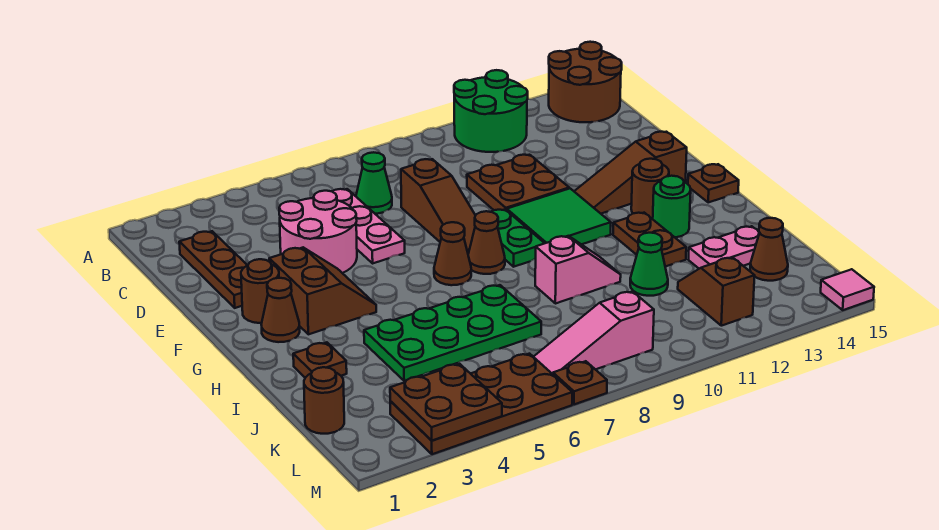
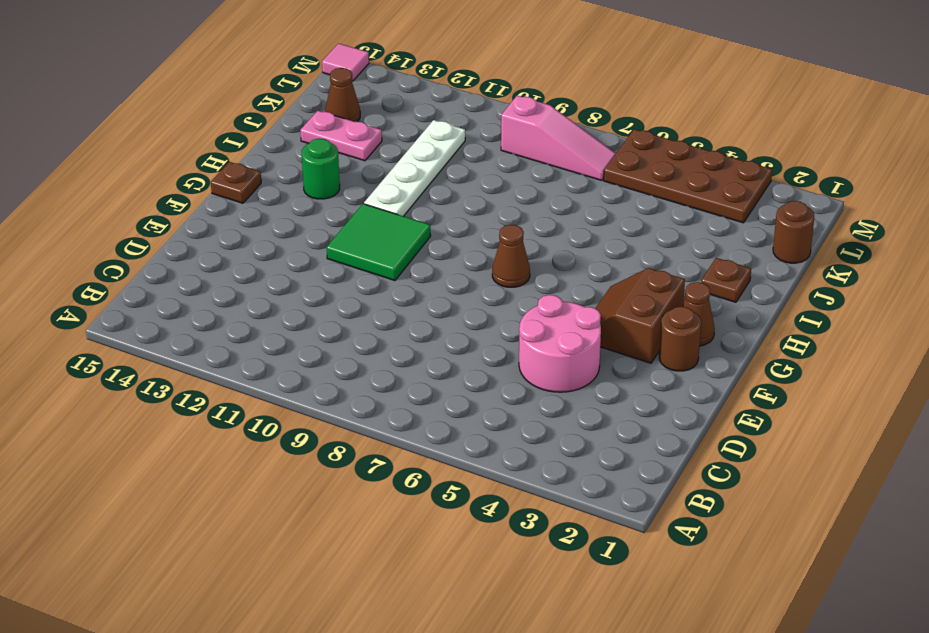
white plate H11:K11 level 1 -> green cone J11 level 1
none -> green round brick A11:B12 level 1
none -> brown round brick A14:B15 level 1
none -> brown plate C2:E2 level 1
none -> pink plate C6:E6 level 1

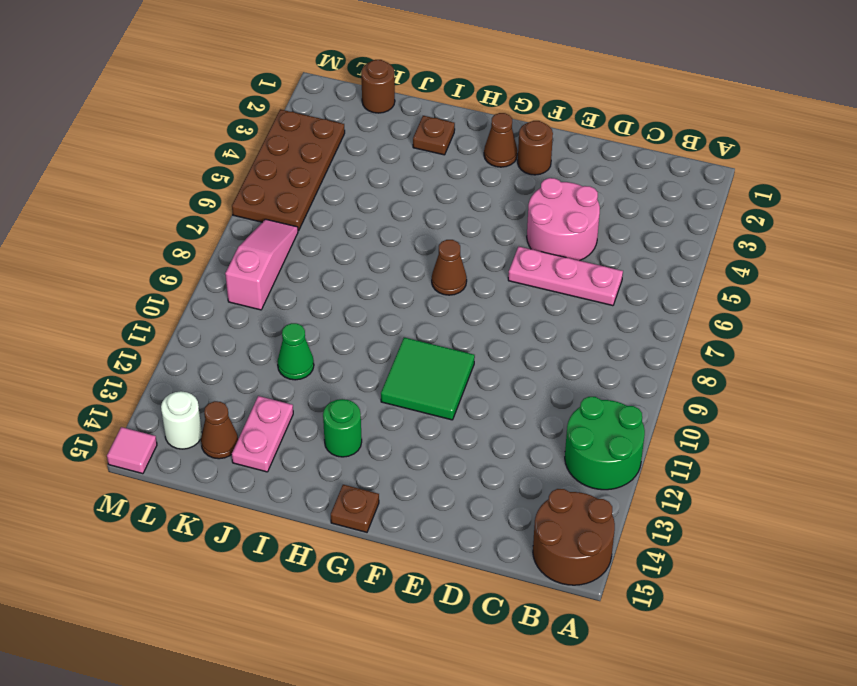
white round brick L14 level 1 -> none
none -> brown plate C2:E2 level 1
none -> green cone C7 level 1
none -> brown slope D8:F8 level 1 top D
none -> brown plate D10:E11 level 1

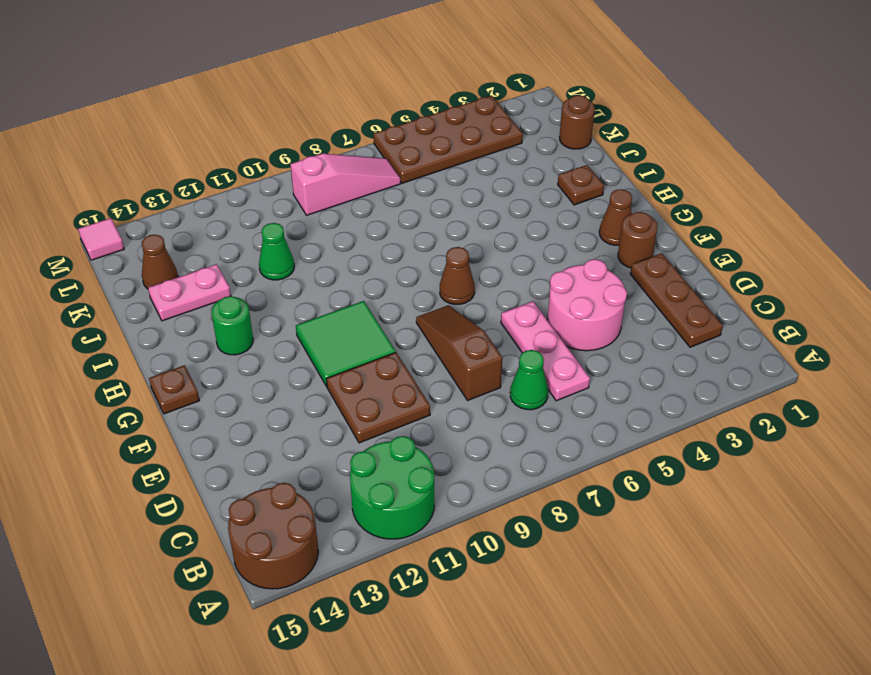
none -> brown slope F3:G4 level 1 top 3
none -> green plate F9:G9 level 1
none -> brown slope F12:F14 level 1 top 14
none -> brown cone G8 level 1

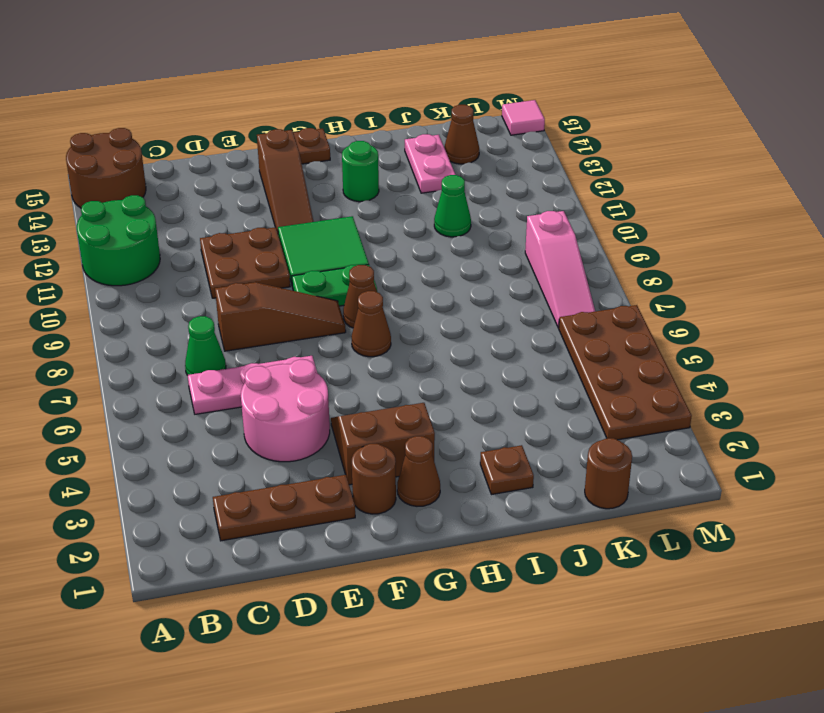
none -> brown round brick G13 level 1
none -> brown plate H12:I12 level 1
none -> green plate I4:J7 level 1
none -> pink slope I9:I10 level 1 top 9

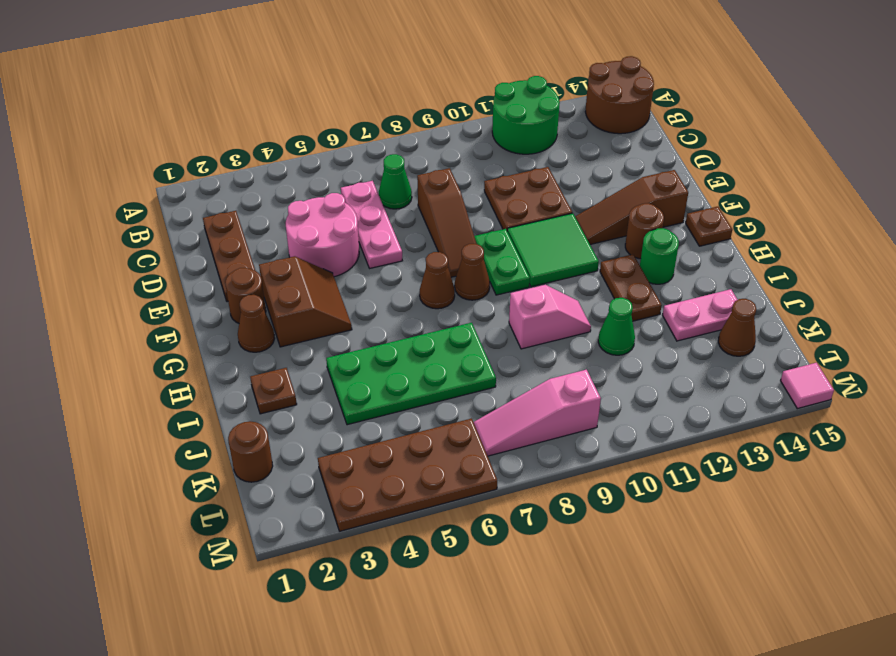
none -> brown slope K12:L12 level 1 top L
none -> brown plate M7 level 1
none -> brown plate L3:M4 level 2

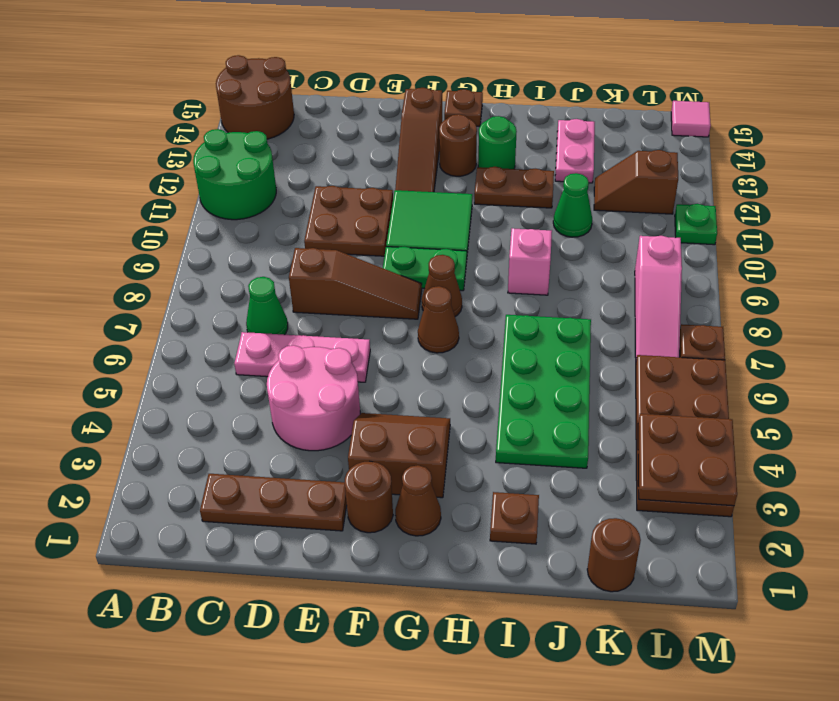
green plate M11 level 1 -> none
none -> brown cone K14 level 1

